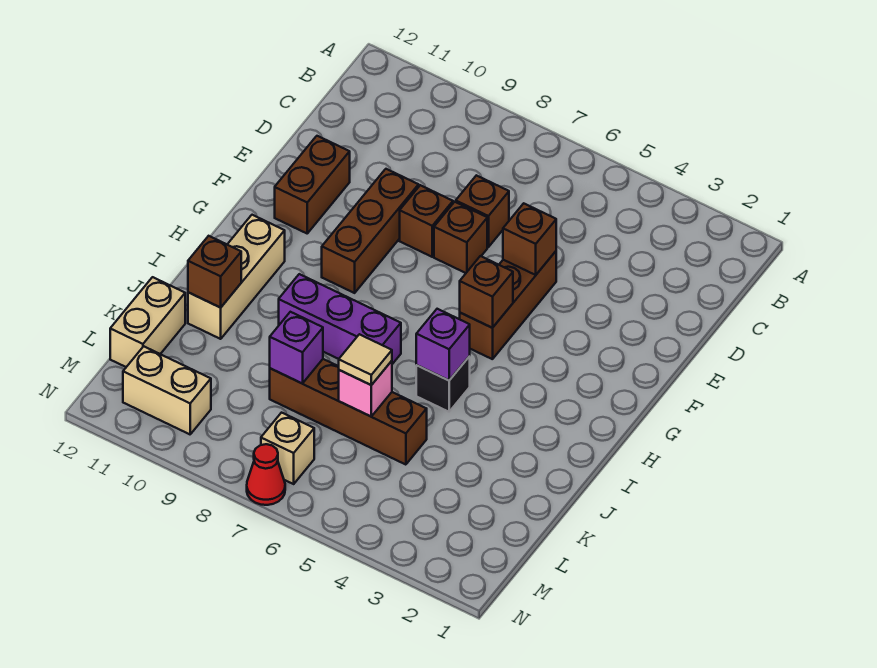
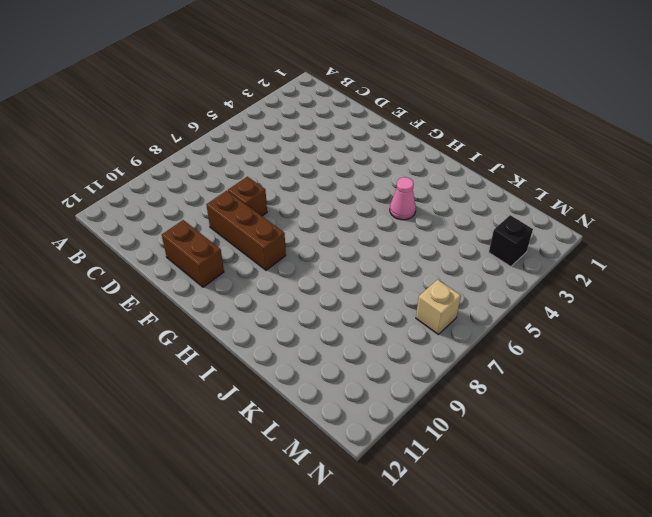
pink cone I4 level 1 -> none
black brick M3 level 1 -> black brick I5 level 1
none -> brown brick D7 level 1
none -> brown brick E5:G5 level 1
none -> brown brick E7 level 1

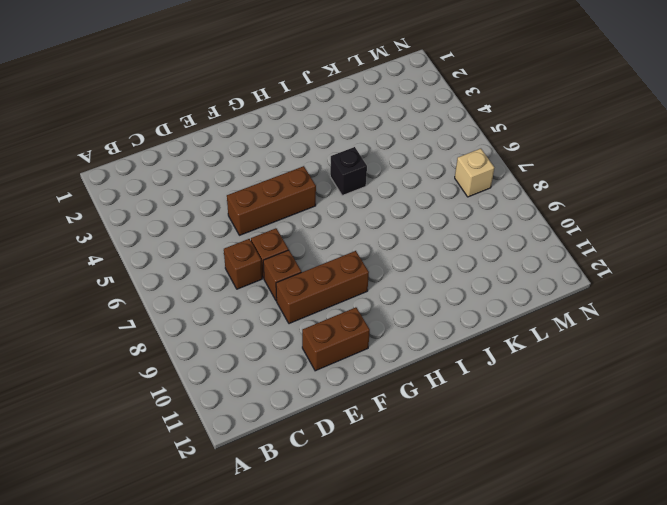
none -> tan brick H11:J11 level 1
none -> purple brick I7:I9 level 1
none -> brown brick K5:K8 level 1

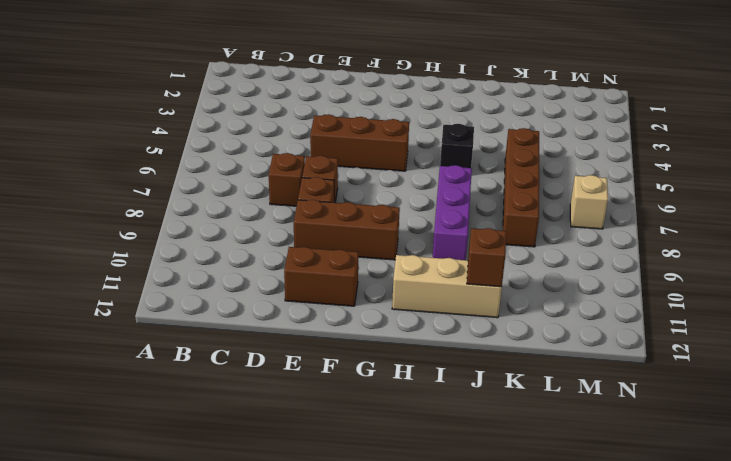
none -> tan brick K12:L12 level 1
none -> tan brick M10:M11 level 1
none -> red cone N7 level 1

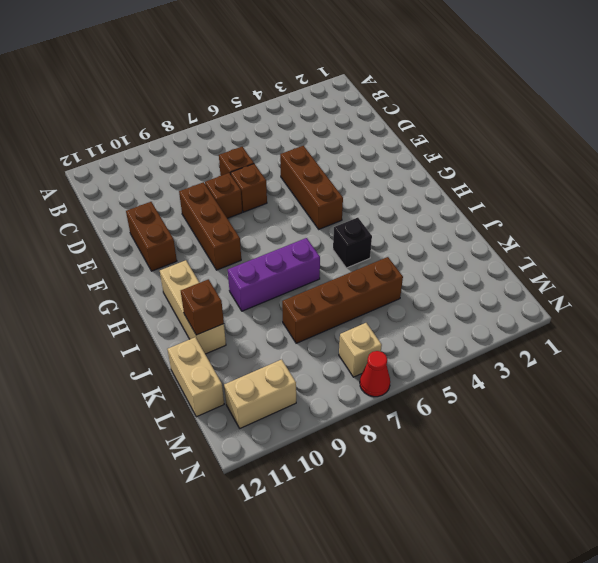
none -> brown brick E5 level 2
none -> brown brick G5 level 2
none -> purple brick I5 level 2

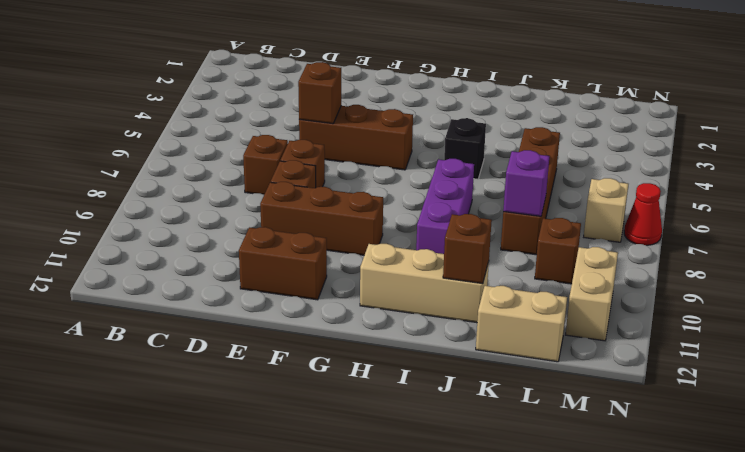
brown brick L9 level 1 -> brown brick G5 level 2
none -> purple brick I5 level 2
none -> pink brick K6 level 2
none -> tan tile K6 level 3

